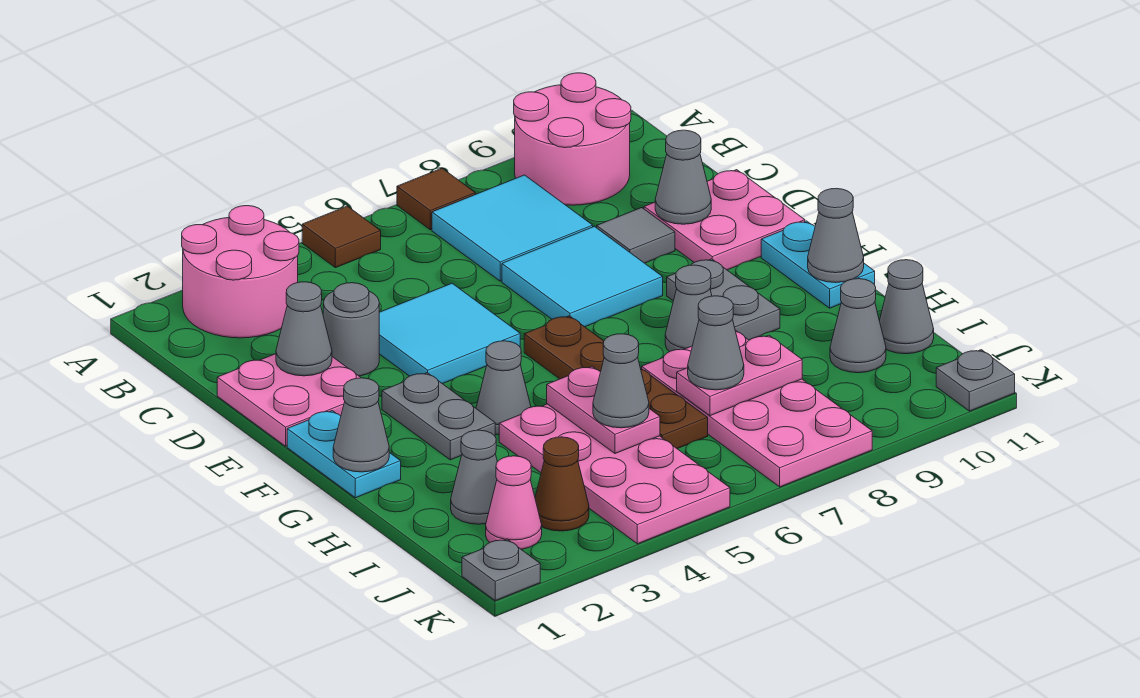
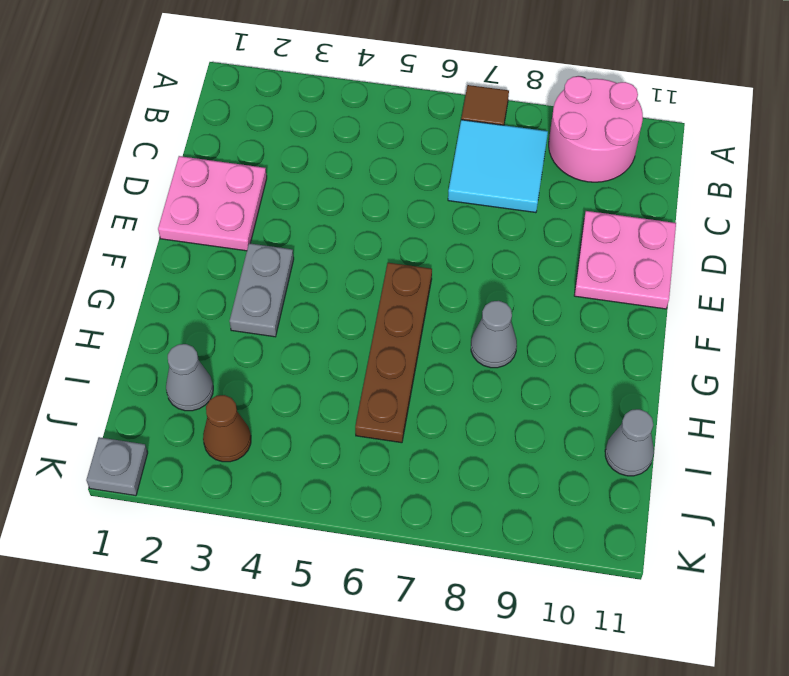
none -> pink round brick A2:B3 level 1
none -> brown tile A5 level 1
none -> grey round brick D3 level 1
none -> cyan tile D4:E5 level 1

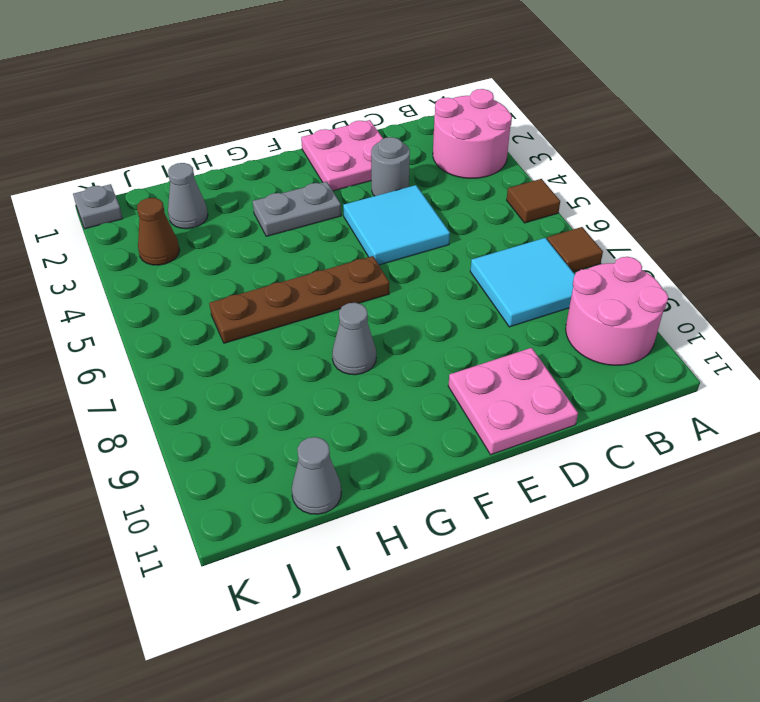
none -> cyan tile D7:E8 level 1
none -> grey tile D9 level 1
none -> cyan plate F1:G1 level 1
none -> grey plate F9:G9 level 1

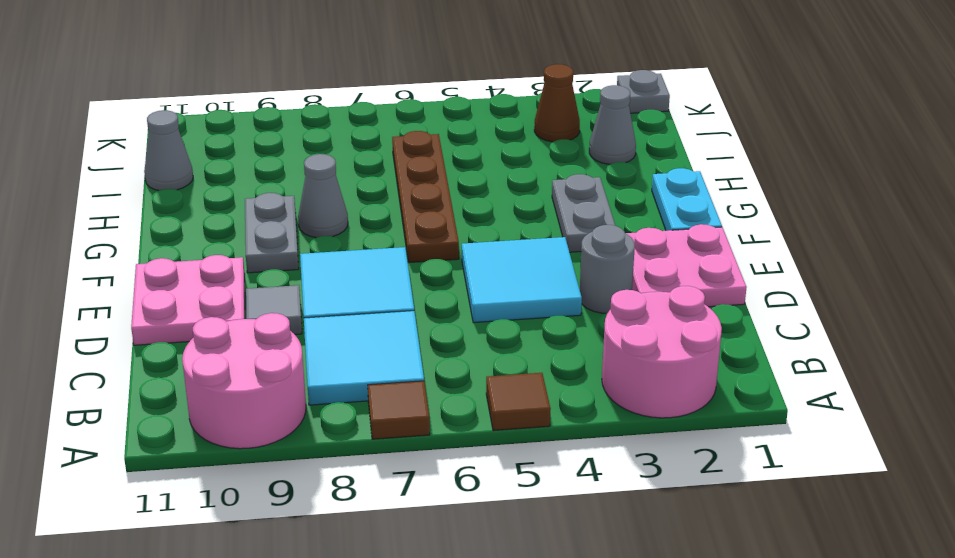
none -> cyan plate F11:G11 level 1
none -> grey cone G4 level 1
none -> pink plate H4:K5 level 1
none -> pink plate H7:K8 level 1

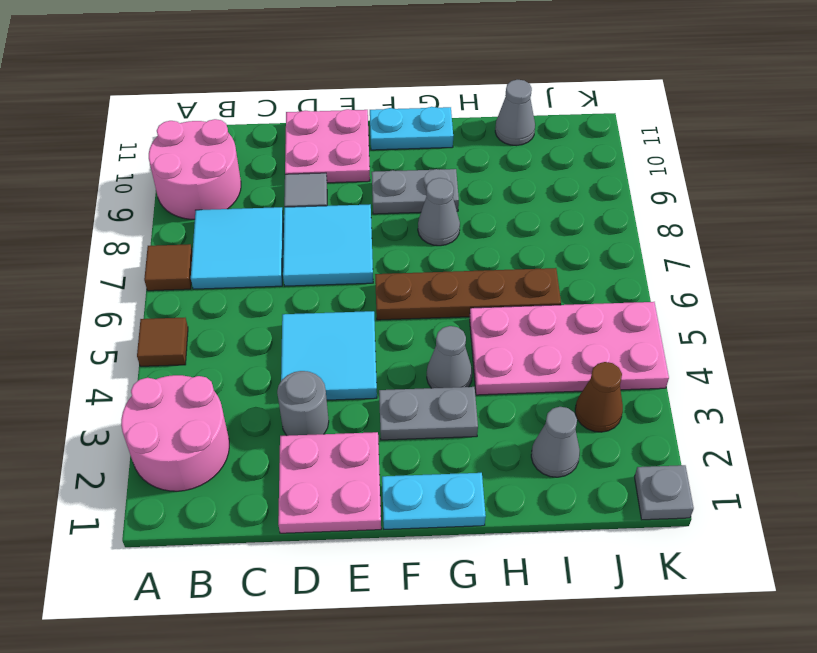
none -> pink plate H7:K8 level 1
none -> grey cone I10 level 1
none -> pink cone J2 level 1
none -> grey plate K11 level 1

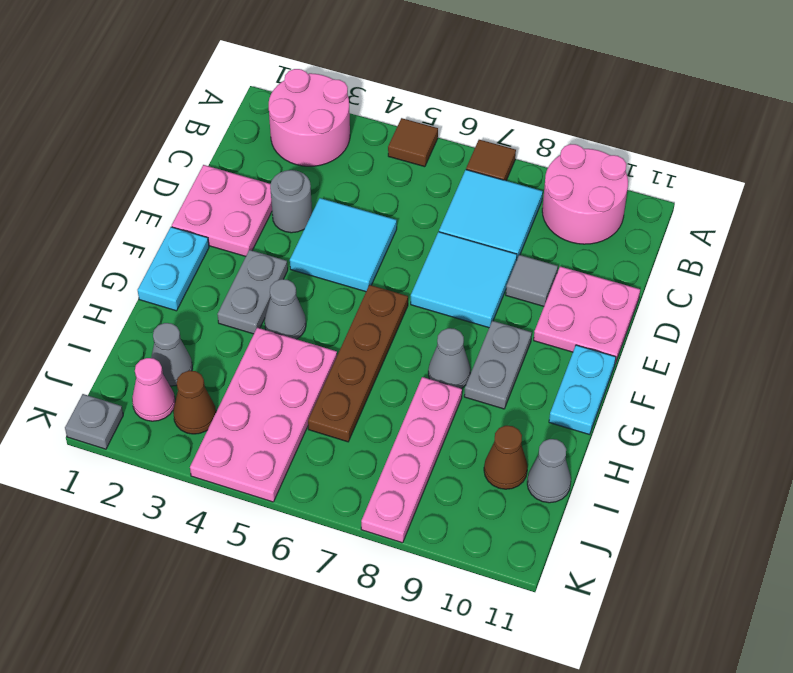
pink plate H8:K8 level 1 -> pink plate H7:K8 level 1
brown cone I10 level 1 -> grey cone I10 level 1
none -> grey plate K11 level 1
none -> grey cone D2 level 2
none -> grey cone D10 level 2
none -> grey cone G1 level 2

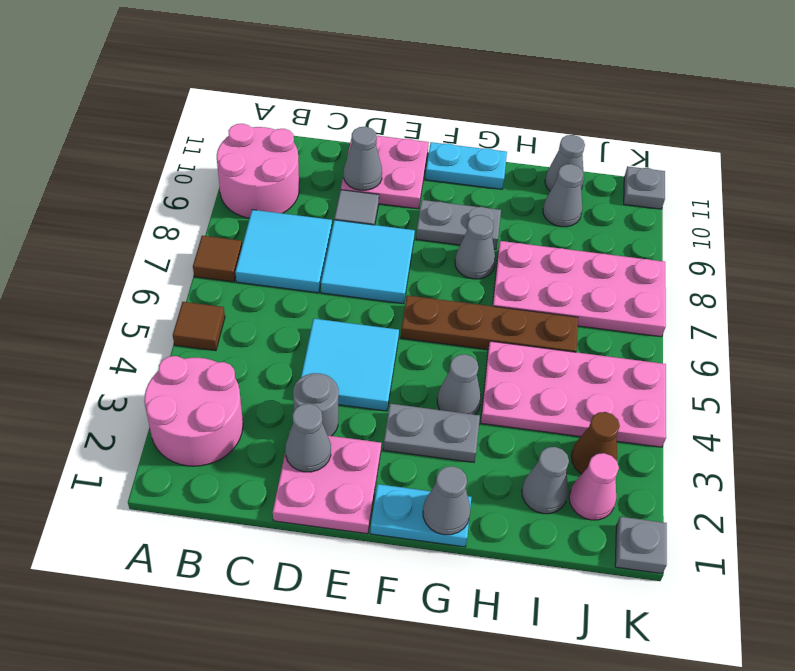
none -> grey cone G11 level 2
none -> pink plate H5:I5 level 2
none -> pink plate I7:I8 level 2
none -> grey cone I5 level 3

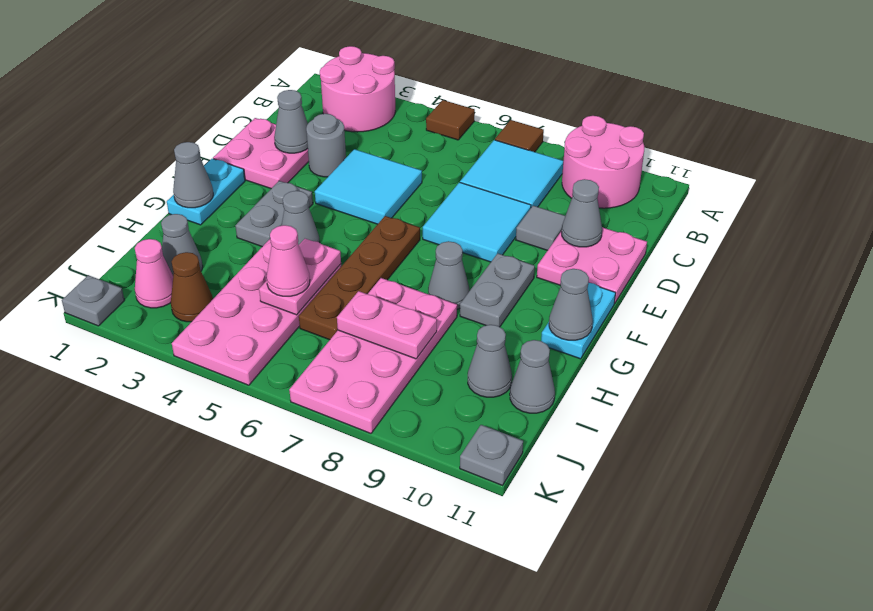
pink cone I5 level 3 -> grey cone I5 level 3
none -> grey cone I7 level 3

